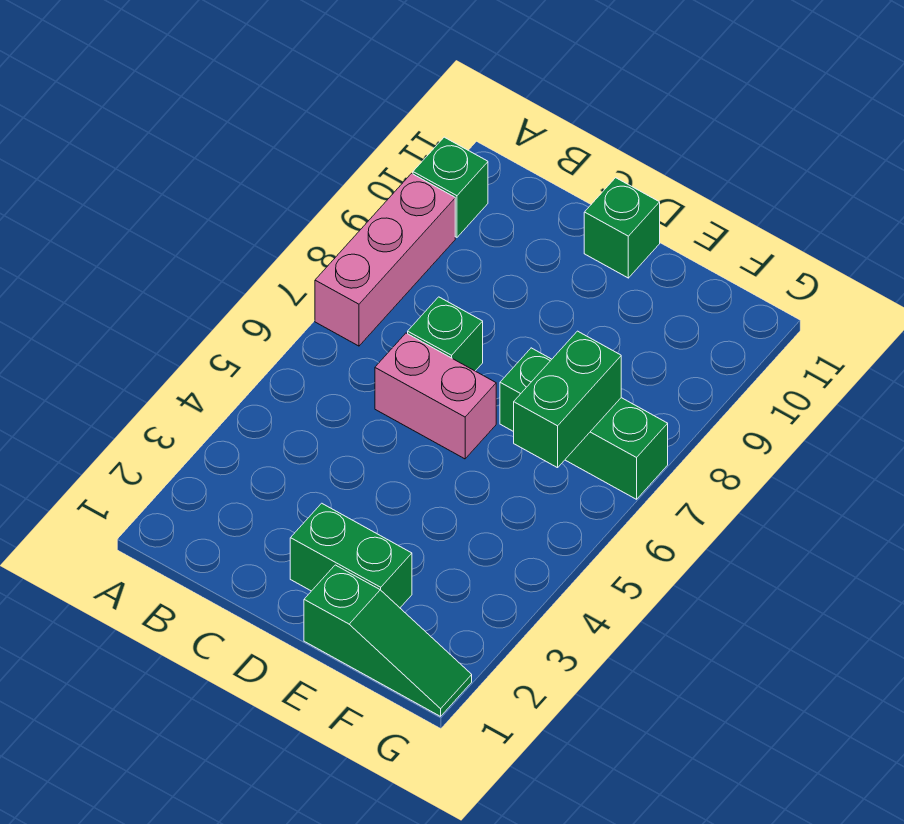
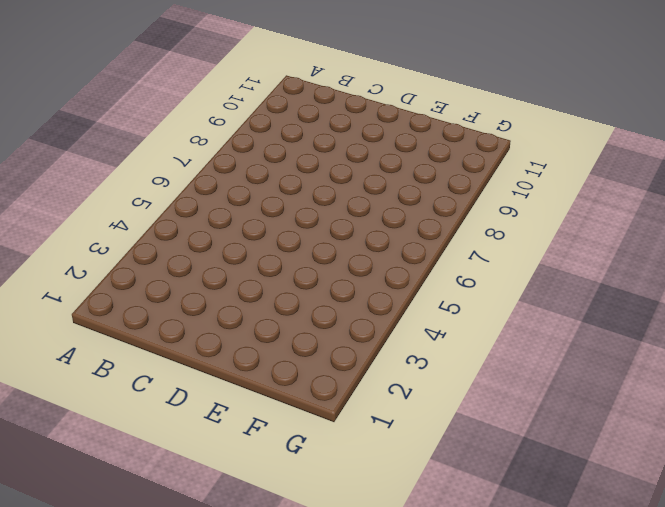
none -> pink brick A7:A9 level 1
none -> green brick A10 level 1

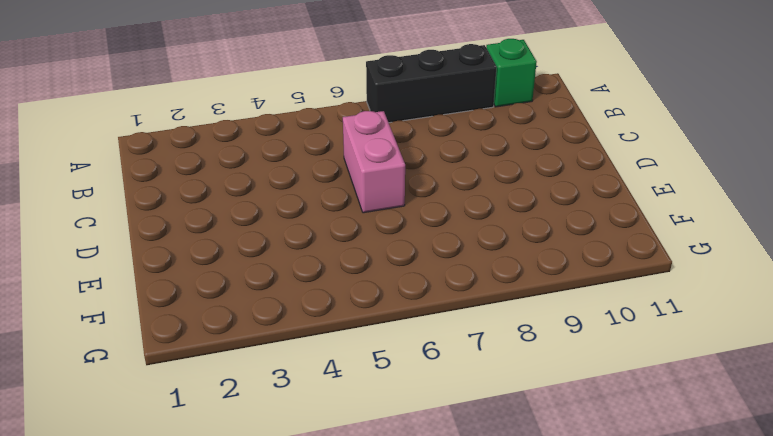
black brick A7:A9 level 1 -> pink brick A7:A9 level 1
none -> green brick C7 level 1
none -> green brick D2:E2 level 1

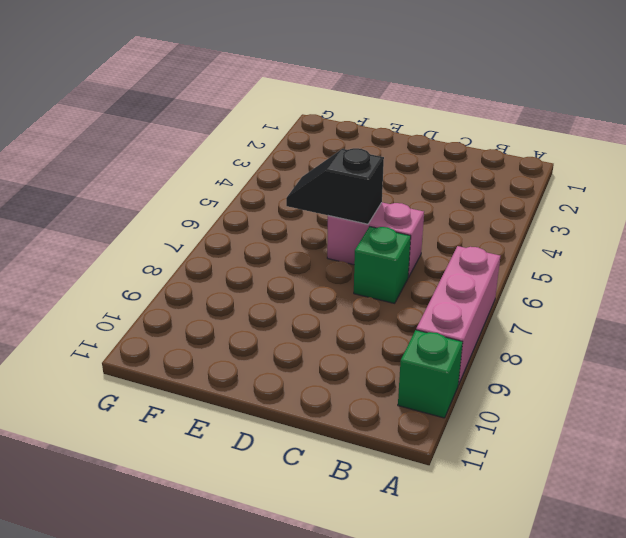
black slope D6:E6 level 2 top D -> none
none -> green brick D2:E2 level 1
none -> green brick D11 level 1

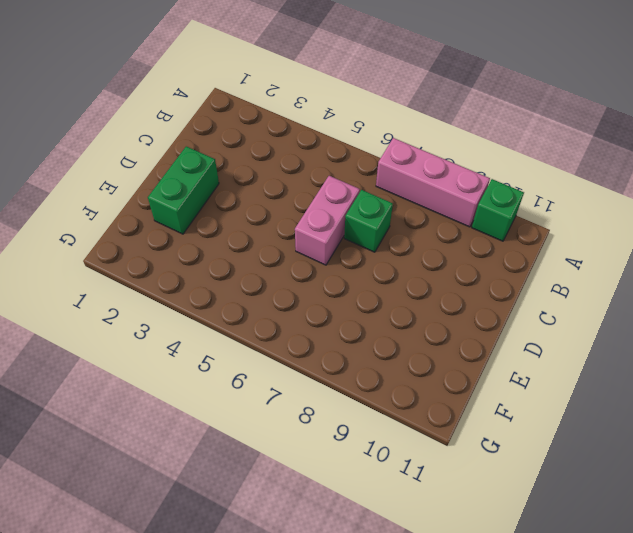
none -> green brick D11 level 1
none -> green slope E1:G1 level 1 top E

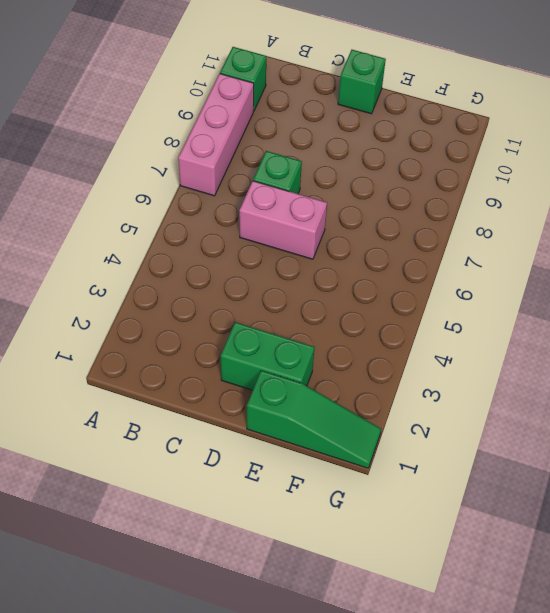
none -> green brick E7:G7 level 1
none -> green brick F6:F7 level 2

